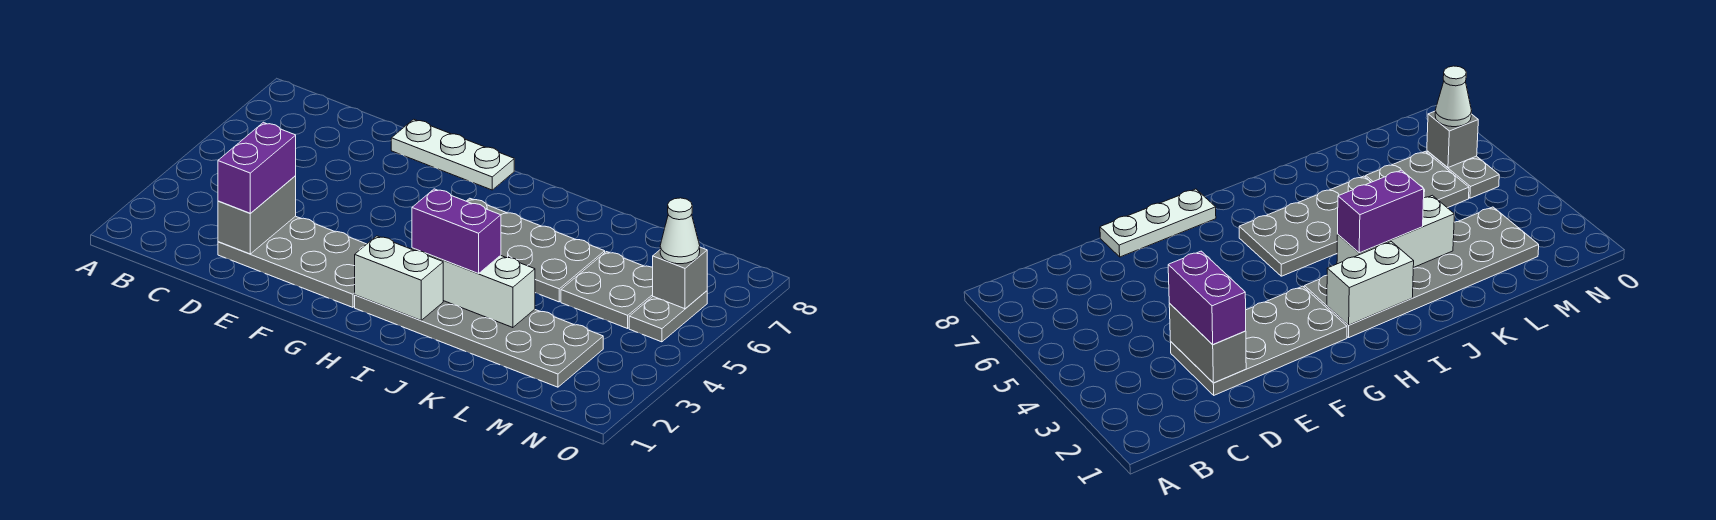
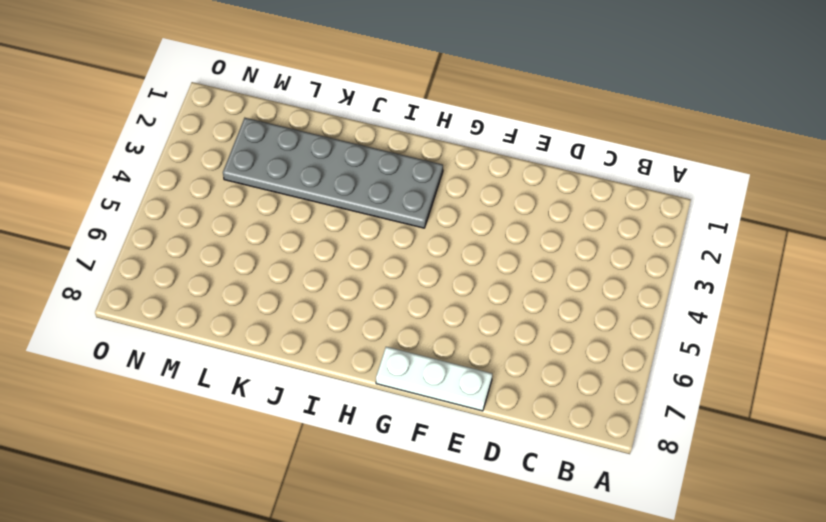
none -> grey plate D2:G3 level 1
none -> grey plate H5:K6 level 1
none -> grey plate L5:M6 level 1

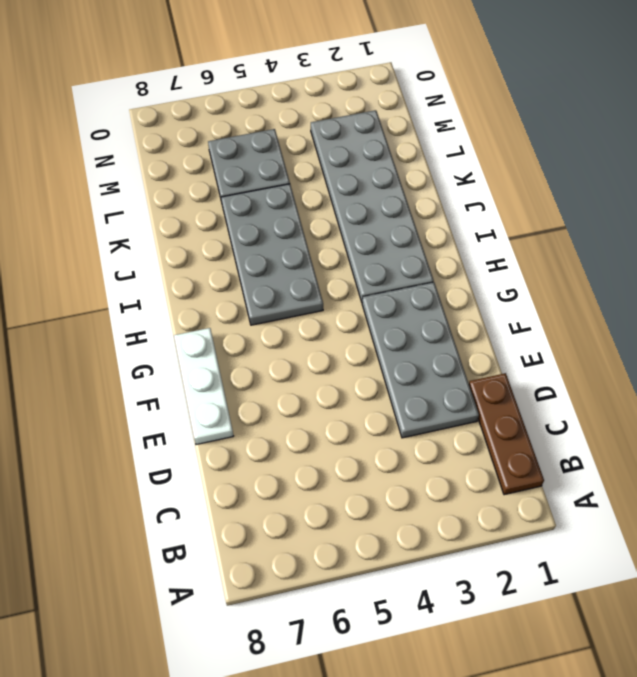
brown plate B1:D1 level 1 -> none
none -> grey plate N5:N6 level 1
none -> grey brick D2:D3 level 2
none -> white brick H2:I2 level 2

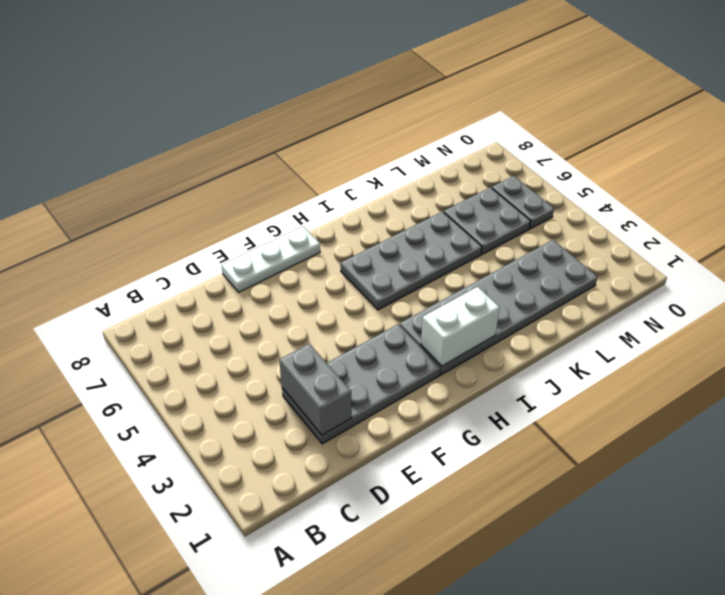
none -> white brick I3:K3 level 2
none -> grey brick N6 level 2
none -> purple brick D2:D3 level 3

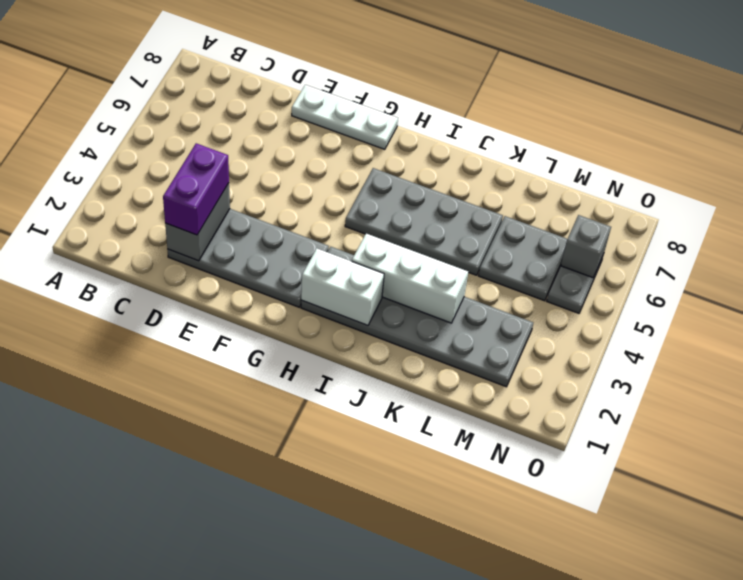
none -> purple brick I3:J3 level 3
none -> white cone N6 level 3

